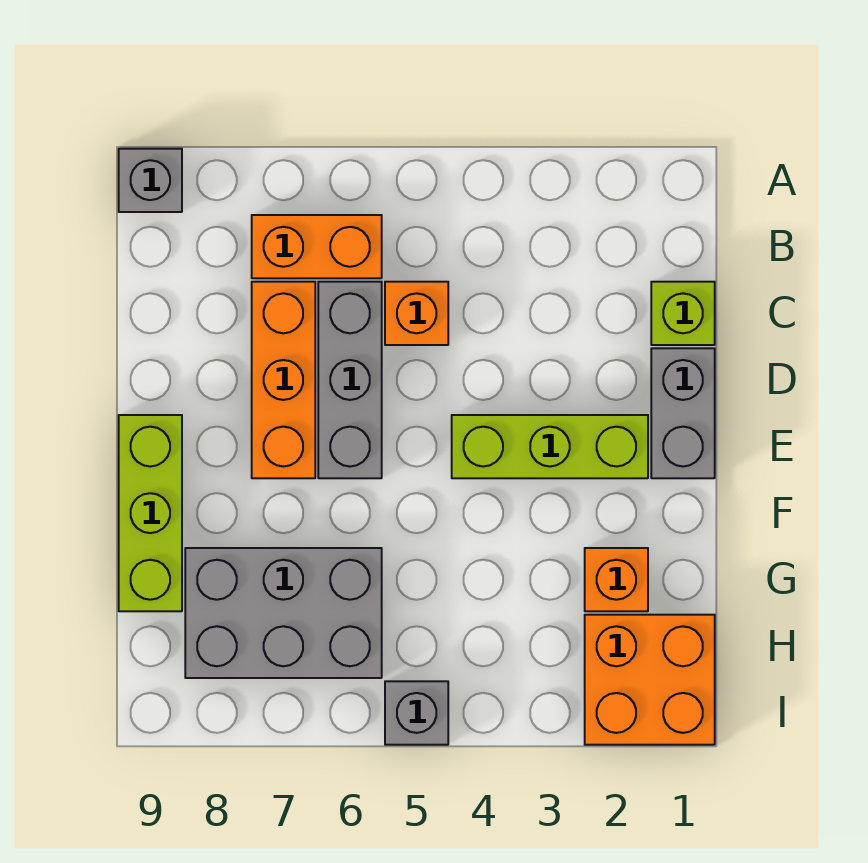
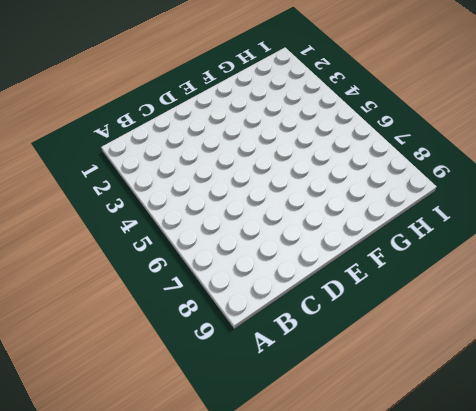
none -> grey brick A9 level 1
none -> orange brick B6:B7 level 1
none -> lime brick C1 level 1

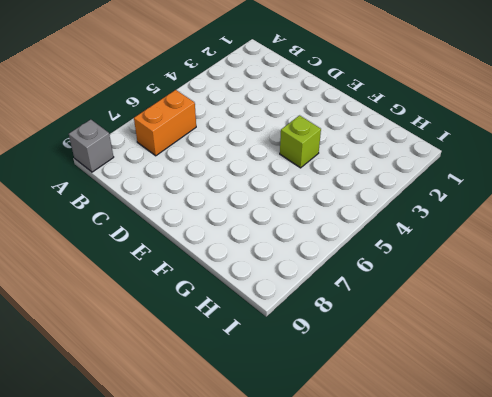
lime brick F4 level 1 -> lime brick C1 level 1
none -> orange brick C5 level 1
none -> grey brick C6:E6 level 1
none -> orange brick C7:E7 level 1

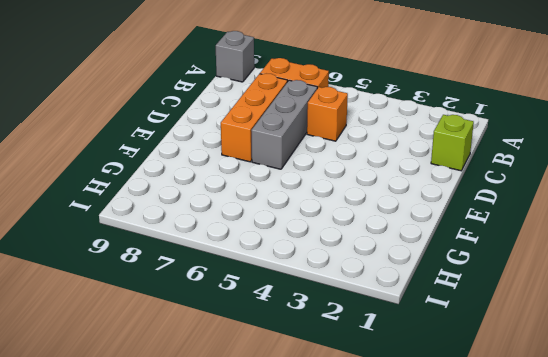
none -> grey brick D1:E1 level 1
none -> lime brick E2:E4 level 1
none -> lime brick E9:G9 level 1

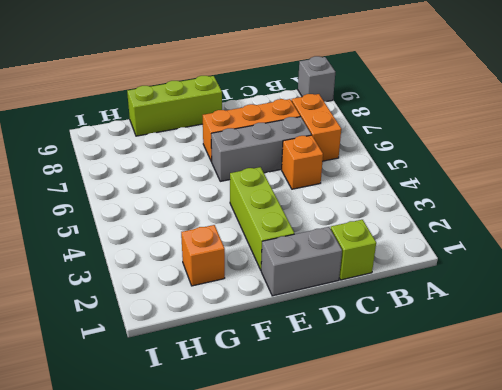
none -> grey brick G6:H8 level 1
none -> orange brick H1:I2 level 1
none -> grey brick I5 level 1

